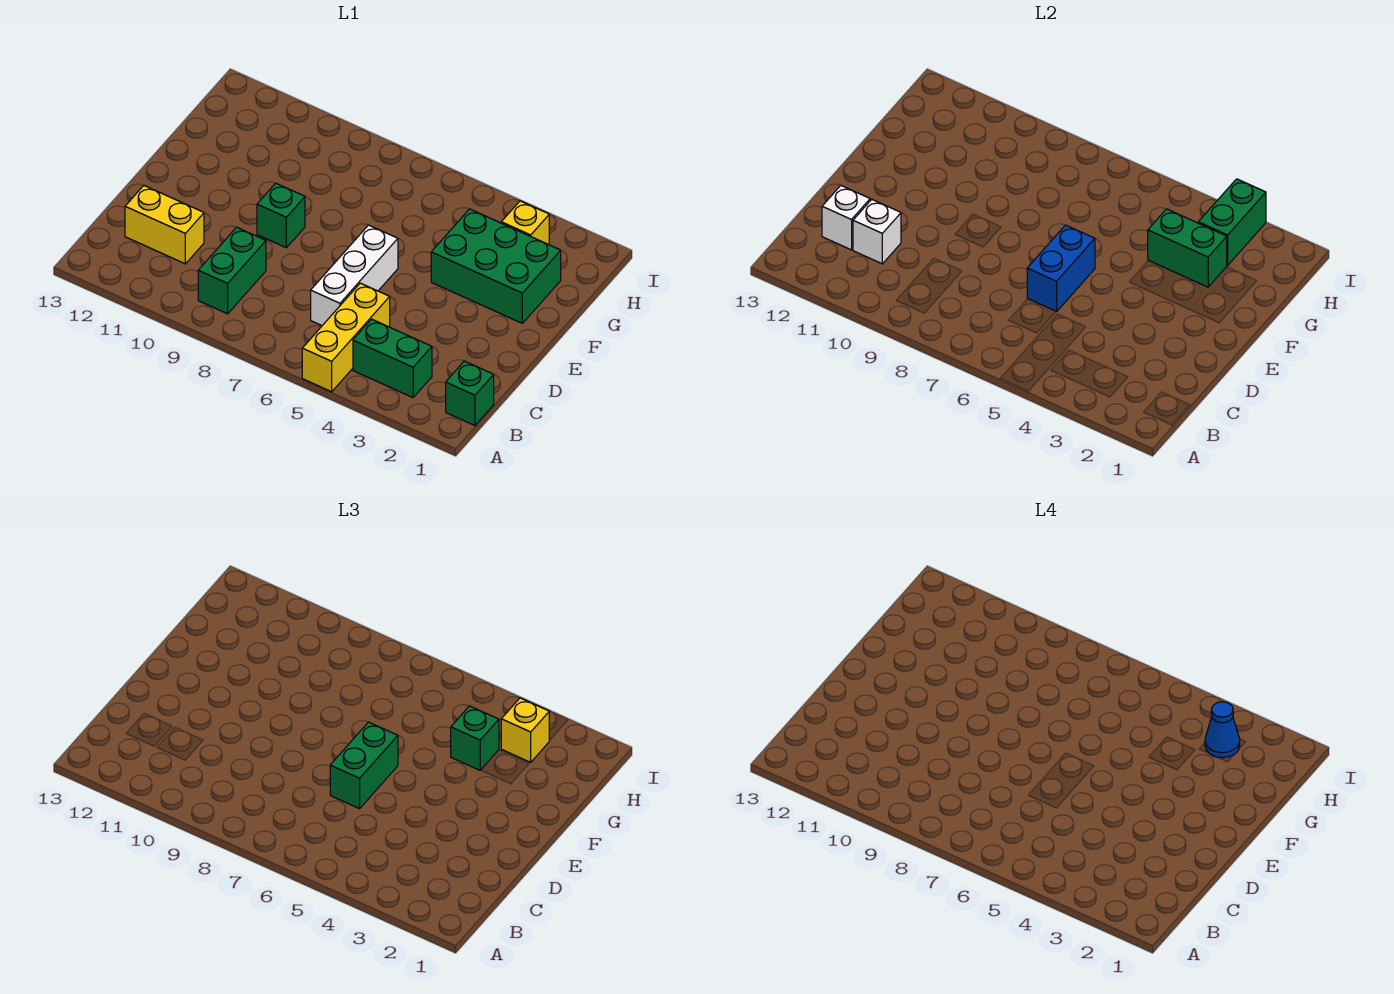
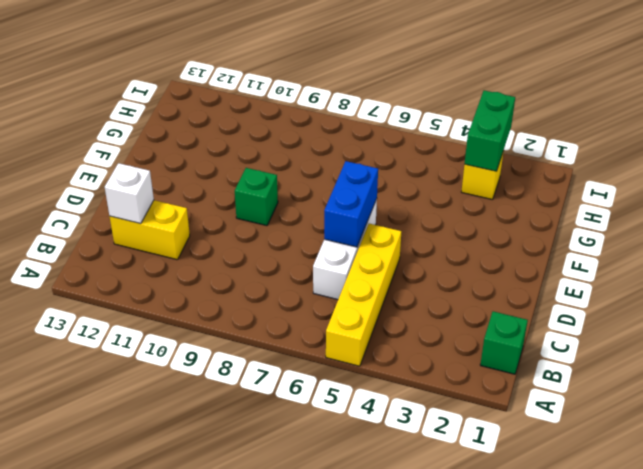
yellow brick A5:D5 level 1 -> yellow brick A5:C5 level 1
none -> green brick B3:B4 level 1
none -> green brick B9:C9 level 1
none -> green brick F2:G4 level 1

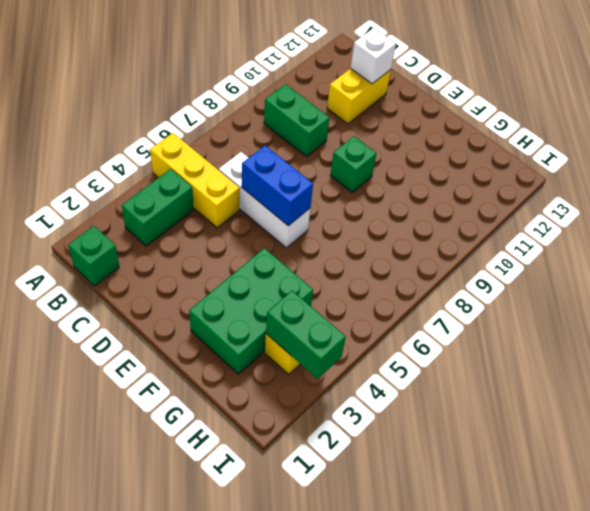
none -> white brick C11 level 2
none -> green brick G3:G4 level 2
none -> green brick D6:E6 level 3

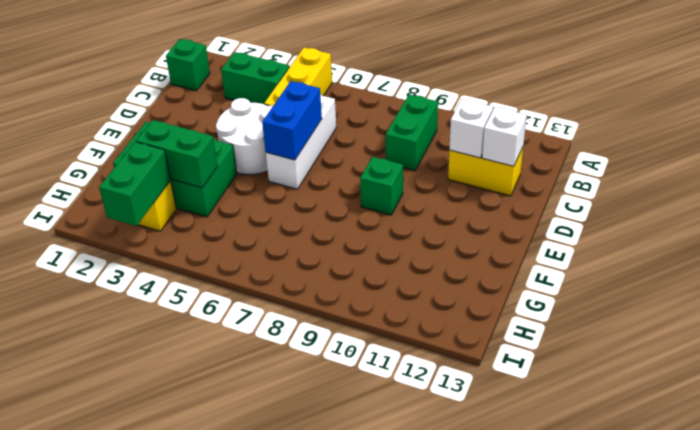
white round brick D4:E5 level 1 -> none
none -> green brick D6:E6 level 3
none -> green brick G4 level 3
none -> yellow brick H3 level 3

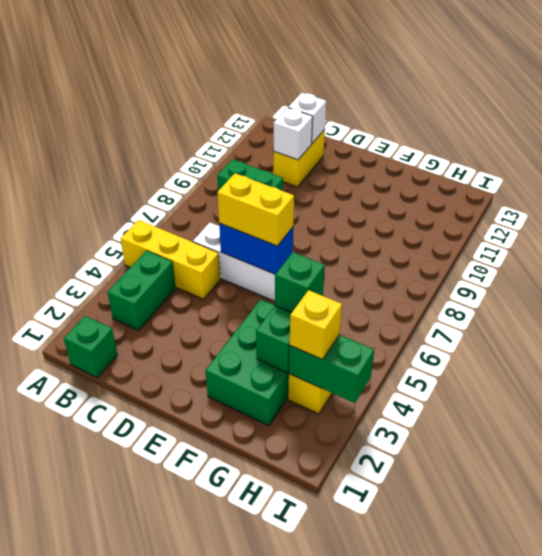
yellow brick D6:E6 level 3 -> green brick D6:E6 level 3
none -> green brick E9 level 1
none -> blue cone H3 level 4

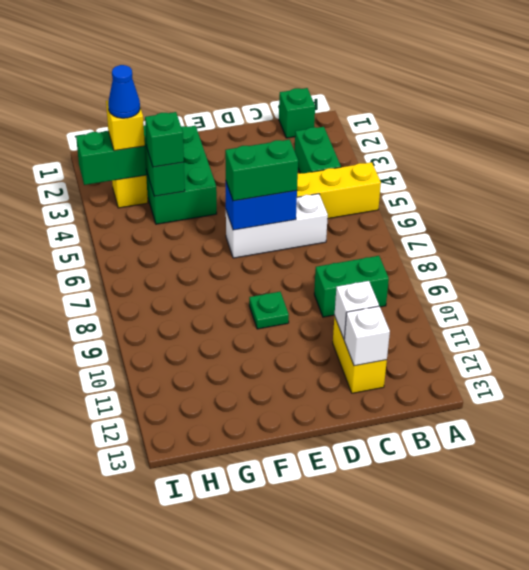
green plate E9 level 1 -> green brick E9 level 1

